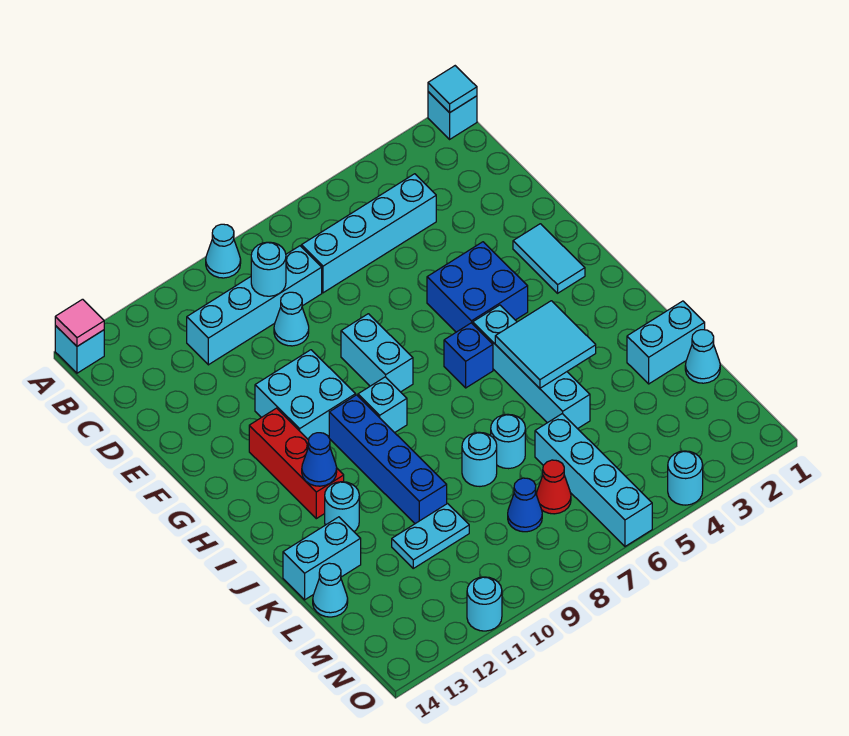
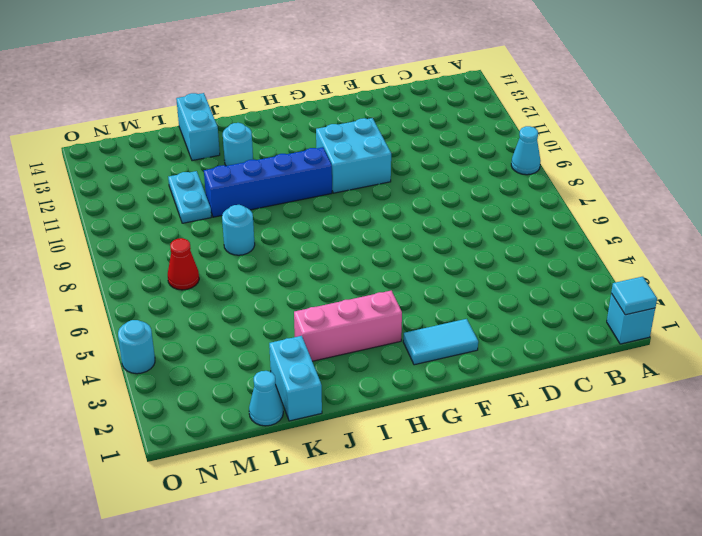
pink brick H3:J3 level 1 -> none
none -> cyan brick A14 level 1
none -> cyan brick C4:C7 level 1
none -> cyan brick C8:C11 level 1
none -> cyan cone D9 level 1

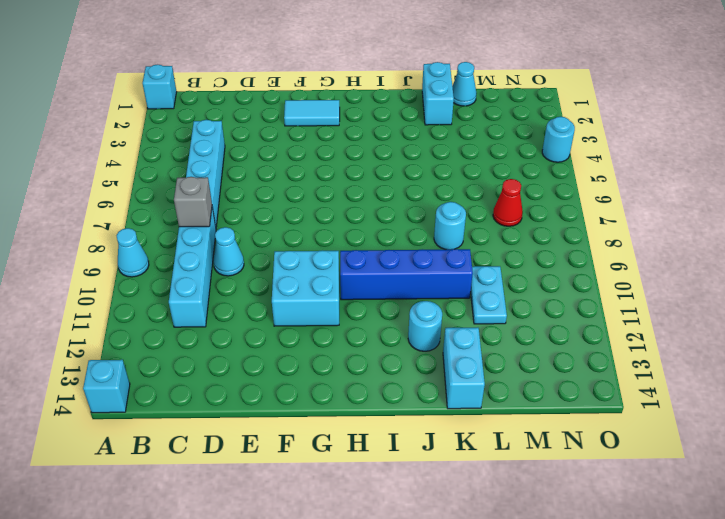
grey brick C8 level 2 -> none
none -> blue brick F4:G5 level 1
none -> cyan brick F8:G8 level 1
none -> red brick G12:I12 level 1
none -> cyan brick H5:K5 level 1

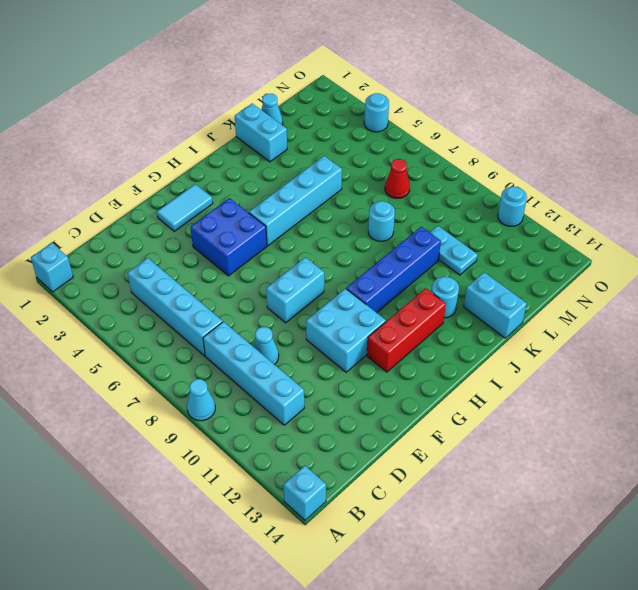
none -> blue brick H6 level 1
none -> cyan brick H9 level 1
none -> cyan round brick K7 level 1
none -> cyan brick L6:O6 level 1

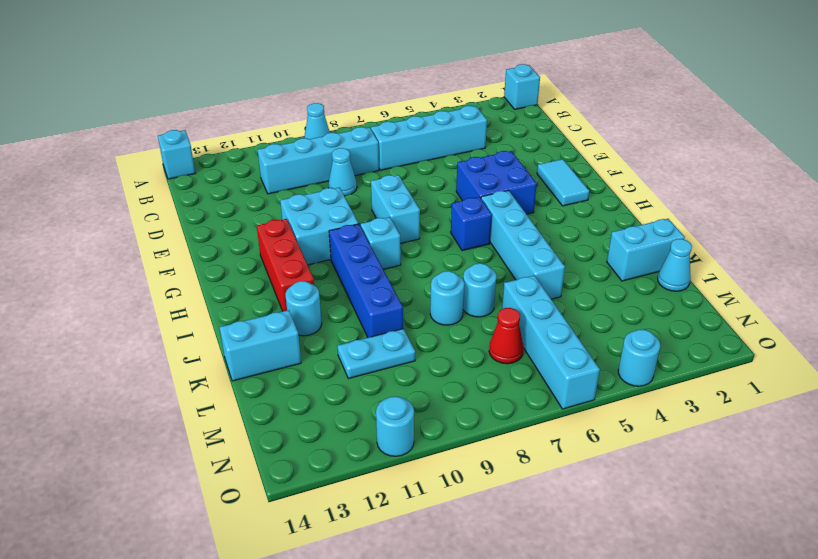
none -> cyan cone L14 level 1
none -> blue cone M8 level 1
none -> cyan tile A1 level 2
none -> pink tile A14 level 2

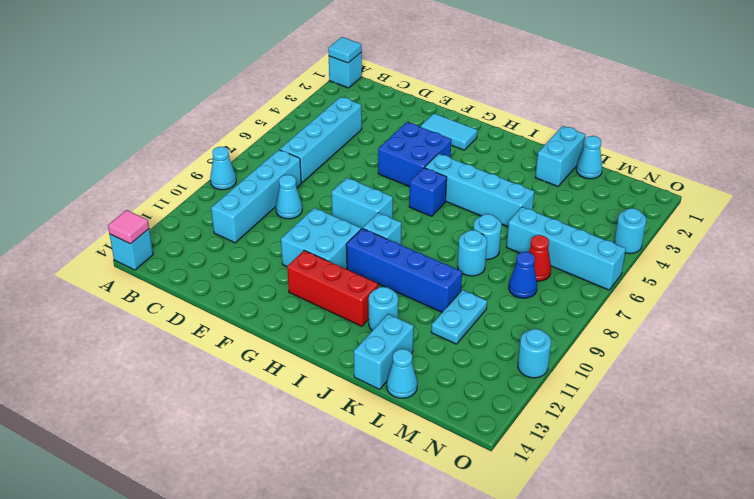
none -> cyan round brick C9 level 2
none -> cyan tile I4:J5 level 2
none -> blue cone I12 level 2

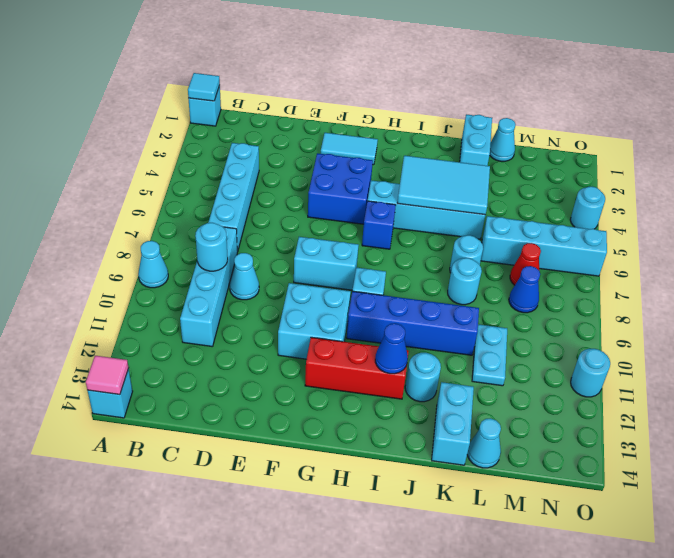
cyan tile I4:K5 level 2 -> cyan tile I4:J5 level 2

